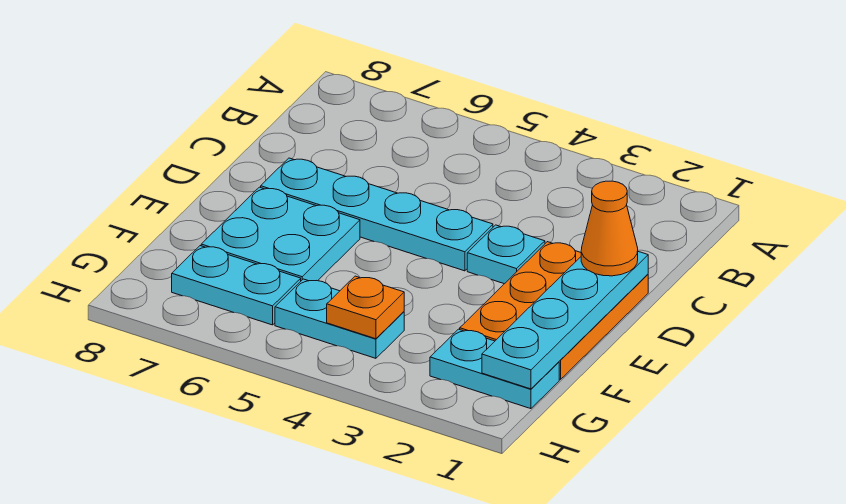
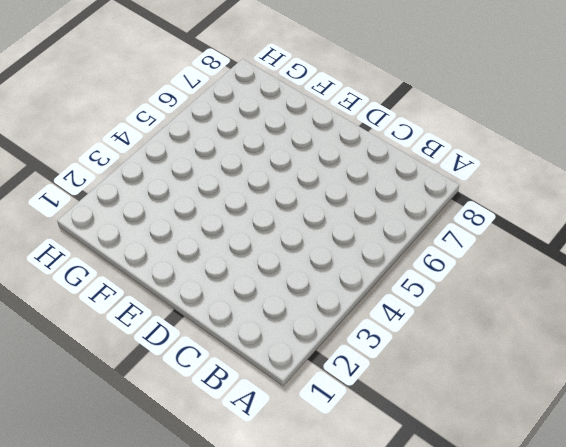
none -> orange plate D1:F2 level 1
none -> cyan plate D3 level 1

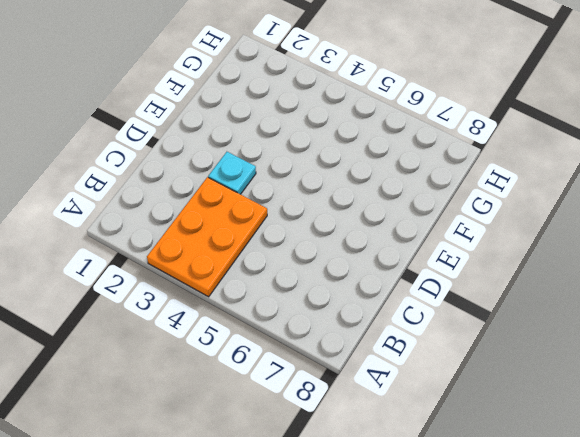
orange plate A3:C4 level 1 -> orange plate D1:F2 level 1
none -> cyan plate D4:D7 level 1
none -> cyan plate E6:F7 level 1

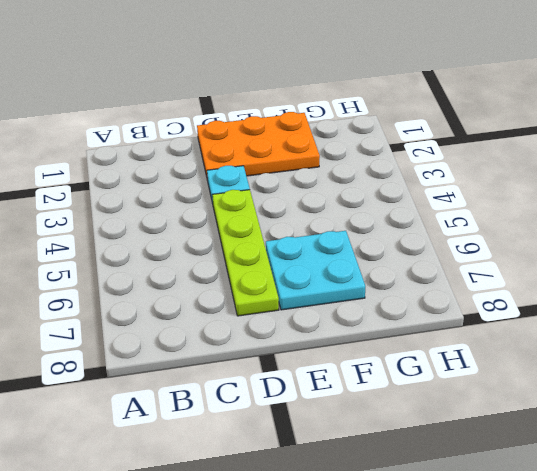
lime plate D4:D7 level 1 -> cyan plate D4:D7 level 1
none -> cyan plate G1:G2 level 1
none -> cyan plate G4:G5 level 1

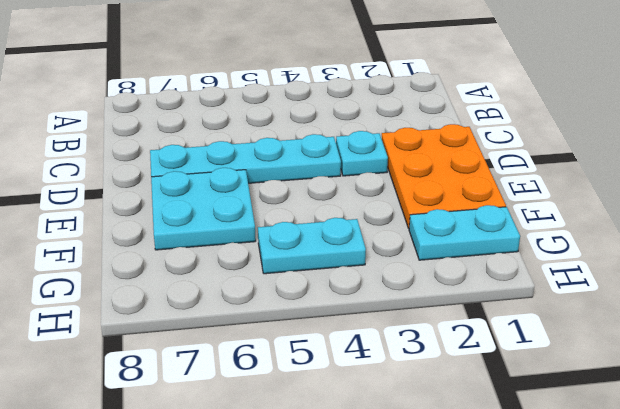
none -> cyan plate G6:G7 level 1
none -> cyan plate D1:G1 level 2

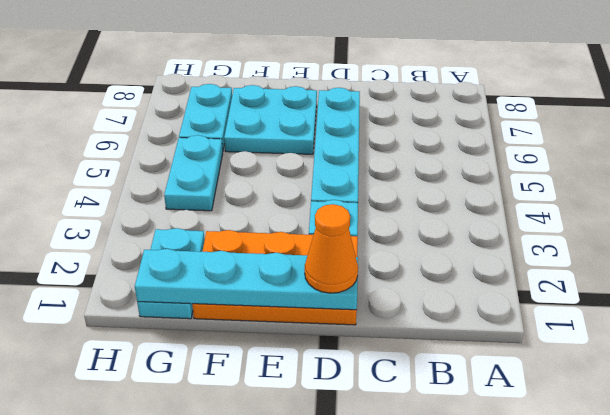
none -> orange plate G4 level 2

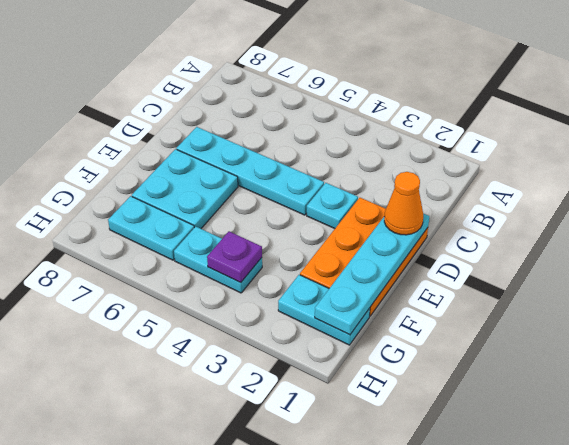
purple plate G4 level 2 -> orange plate G4 level 2

